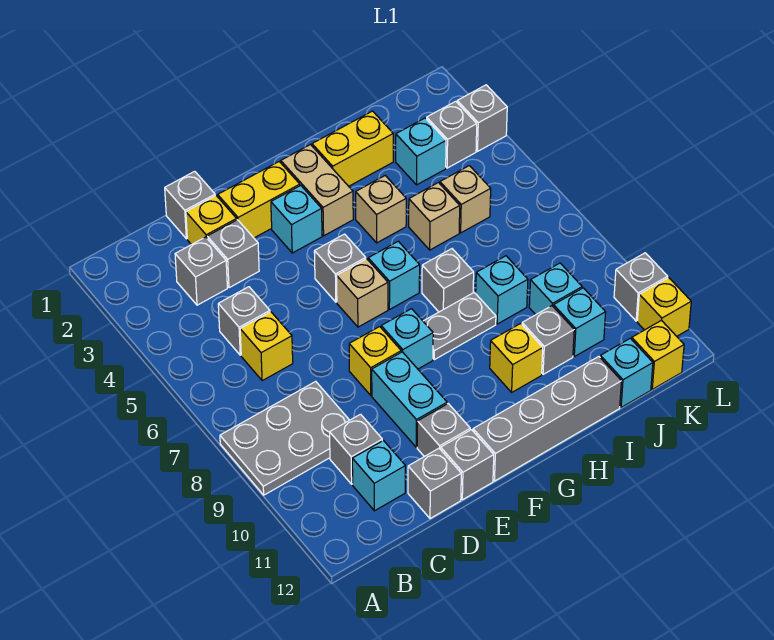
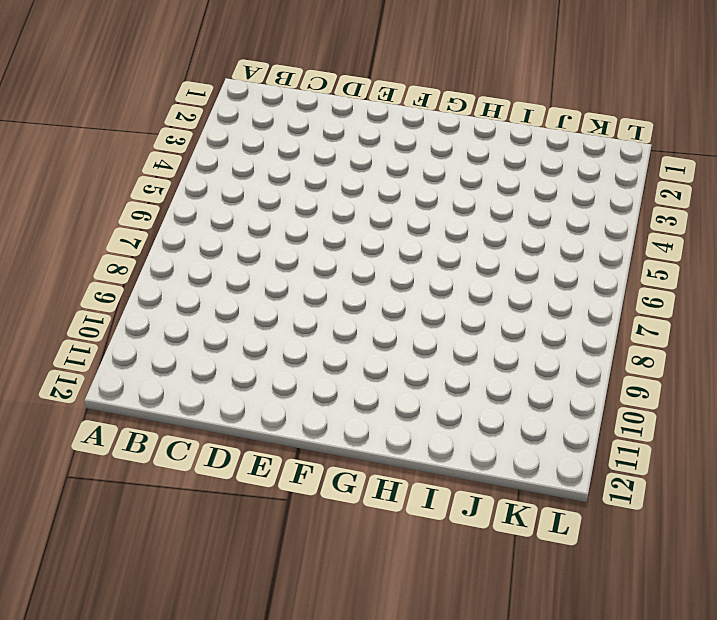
none -> grey plate A8:C9 level 1
none -> grey brick C3 level 1
none -> grey brick C5 level 1
none -> yellow brick C6 level 1

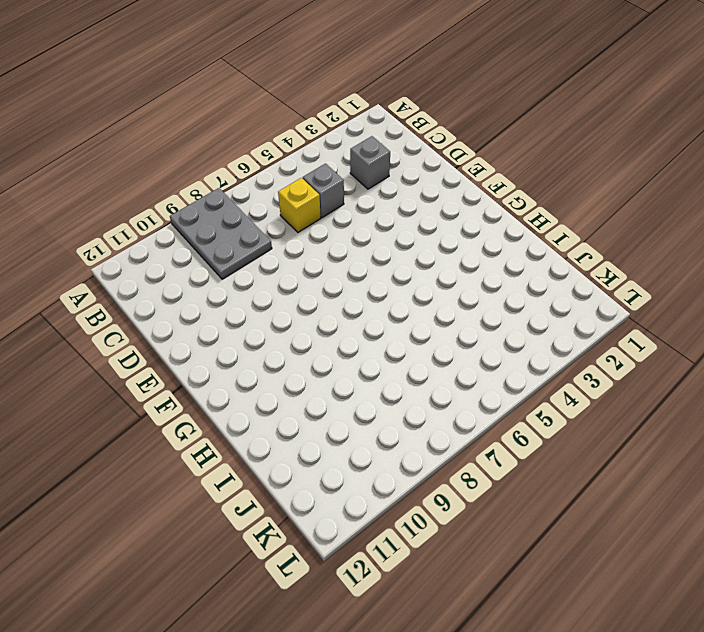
none -> grey brick C10 level 1
none -> cyan brick C11 level 1
none -> grey brick D1 level 1
none -> yellow brick D2 level 1

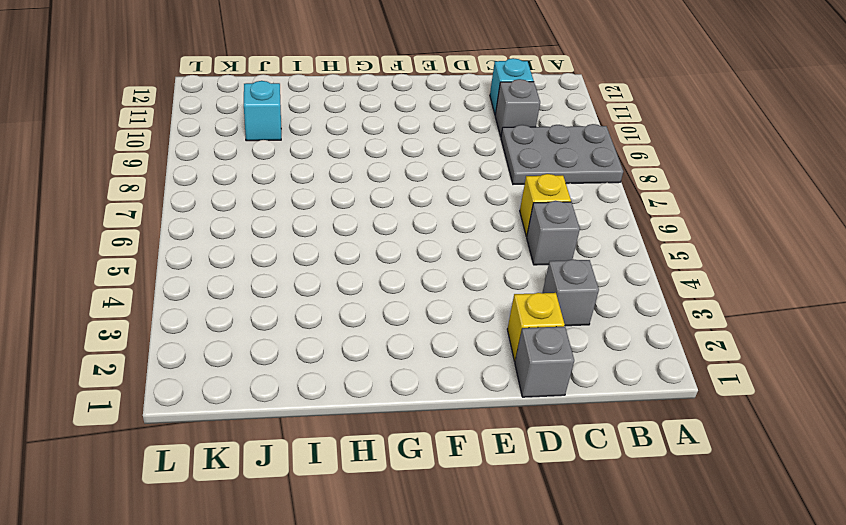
none -> grey brick D3 level 1
none -> grey brick D12 level 1
none -> yellow brick E2:F2 level 1
none -> yellow brick E8 level 1

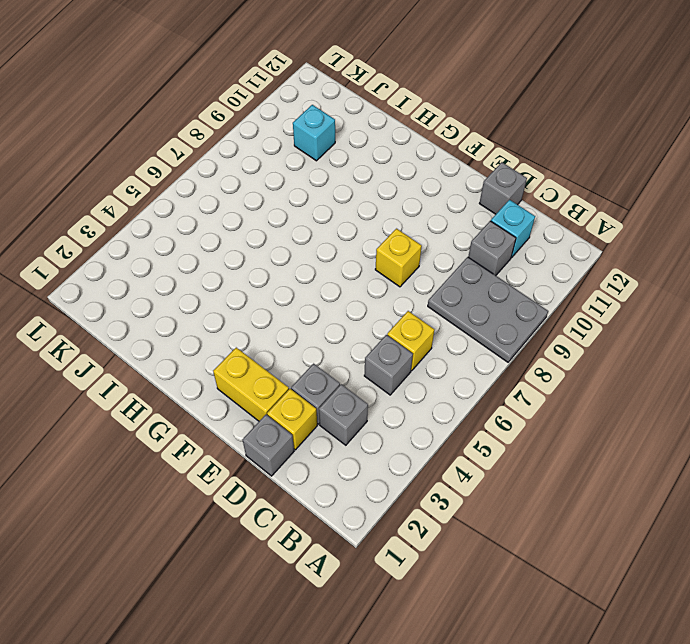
none -> cyan brick E9:E10 level 1
none -> grey brick E11 level 1
none -> grey brick E12 level 1
none -> cyan brick F3 level 1

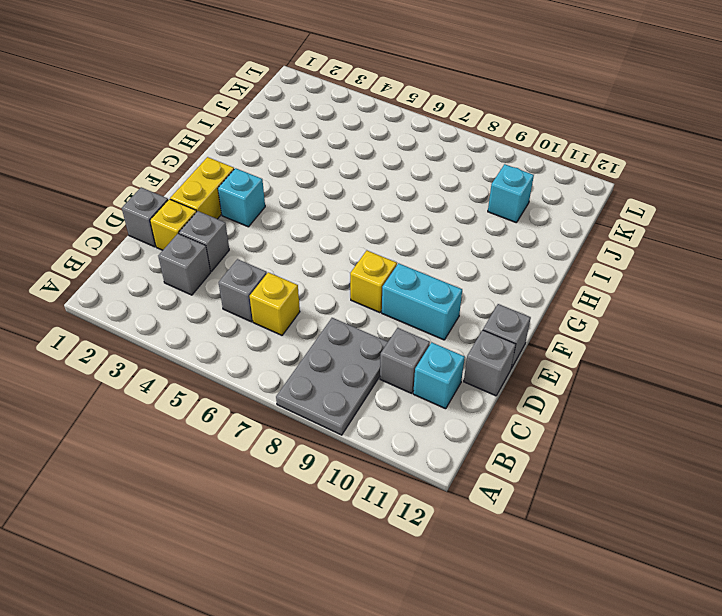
none -> grey brick E11 level 1
none -> grey brick F5 level 1
none -> tan brick F6 level 1
none -> cyan brick F8 level 1

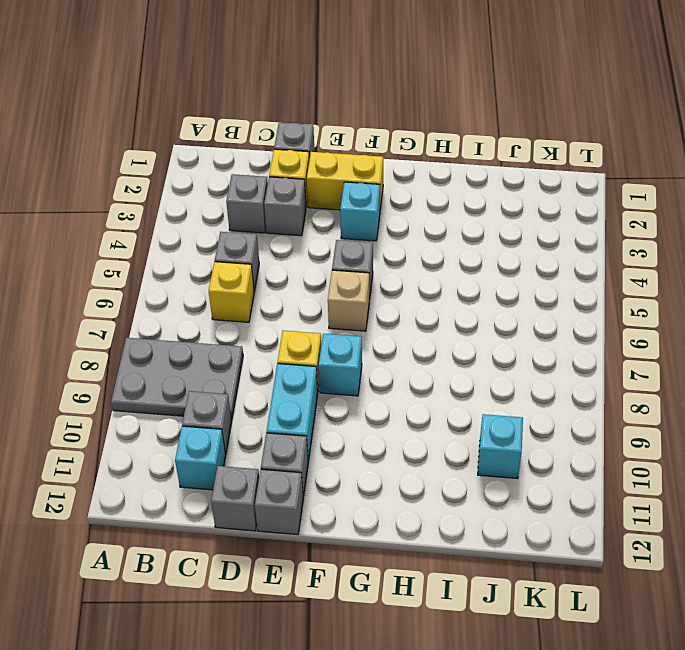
none -> grey brick F12:I12 level 1
none -> tan brick G2:G3 level 1
none -> cyan brick G6 level 1
none -> grey plate G8:H8 level 1

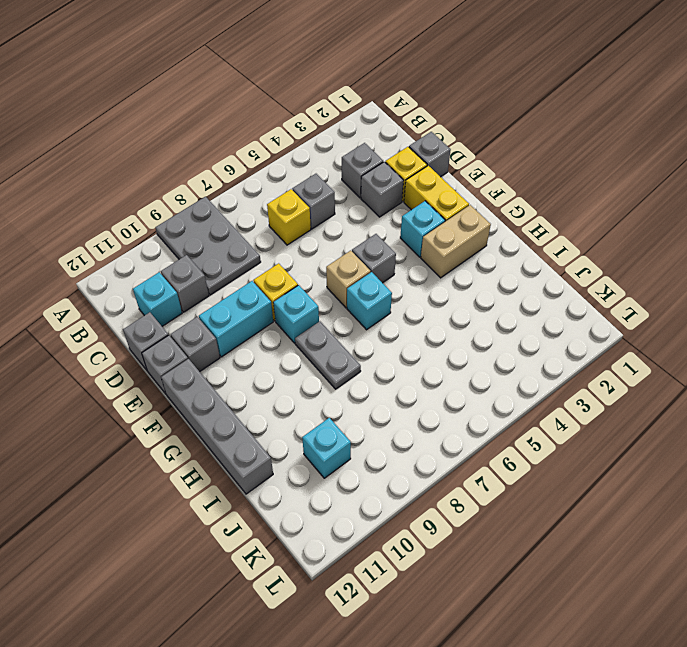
none -> yellow brick H2:I2 level 1
none -> tan brick H4 level 1
none -> grey brick H7 level 1
none -> yellow brick H10 level 1

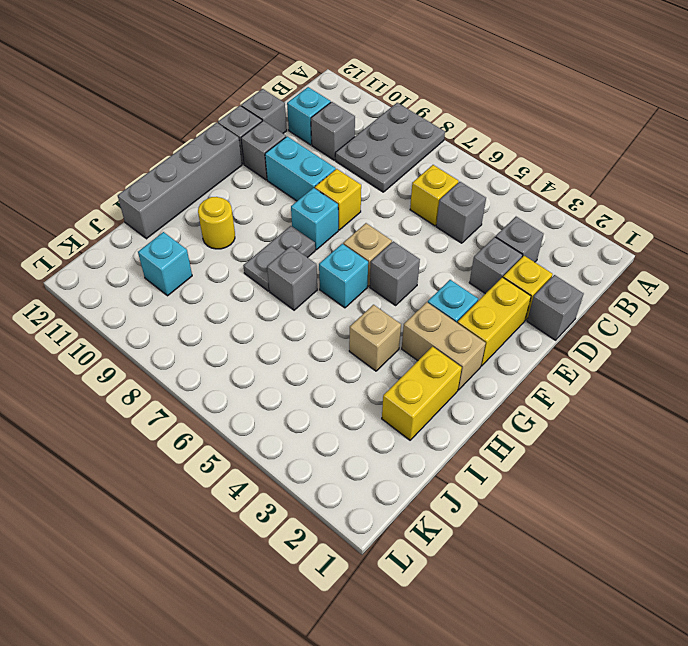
yellow round brick H10 level 1 -> yellow brick H10 level 1
none -> tan brick I5 level 1
none -> cyan brick I8 level 1
none -> grey brick I10 level 1
none -> cyan brick J3 level 1

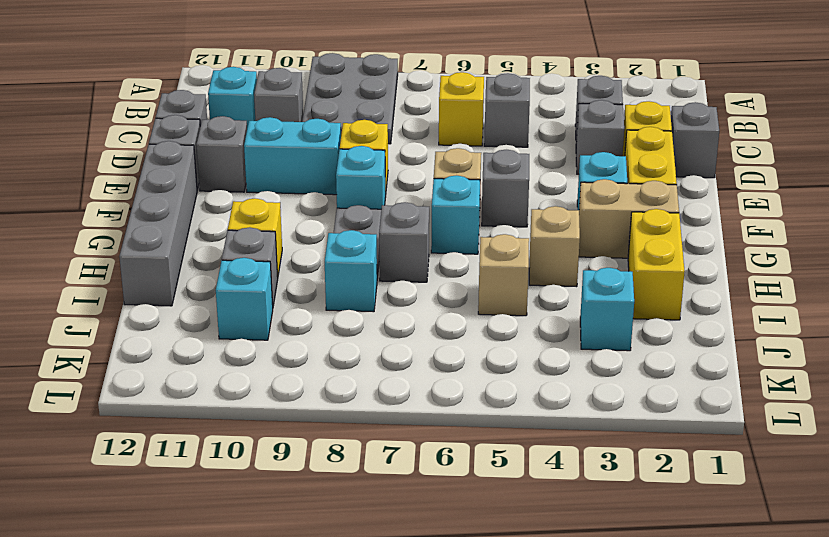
none -> tan brick J5 level 1
none -> cyan brick J9 level 1
none -> cyan brick J12 level 1
none -> grey brick K3 level 1

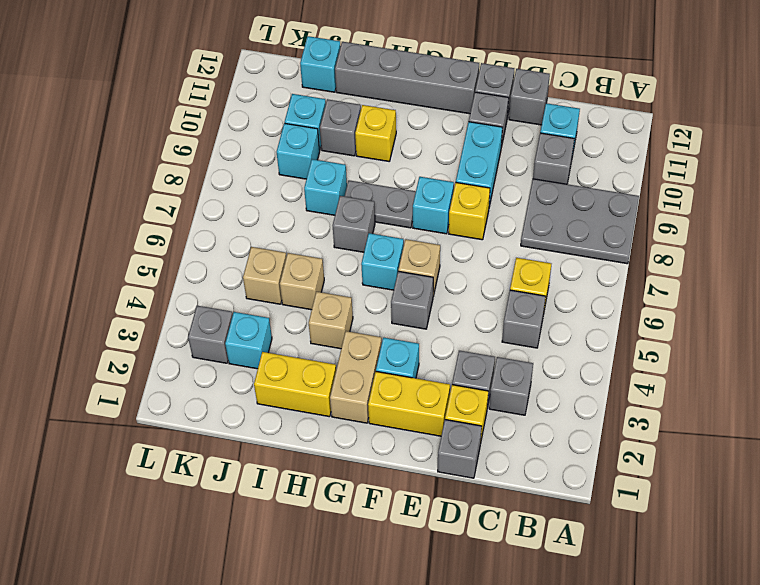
none -> yellow brick K12 level 1
none -> grey brick L3 level 1
none -> grey brick L10 level 1
none -> yellow brick L11 level 1

